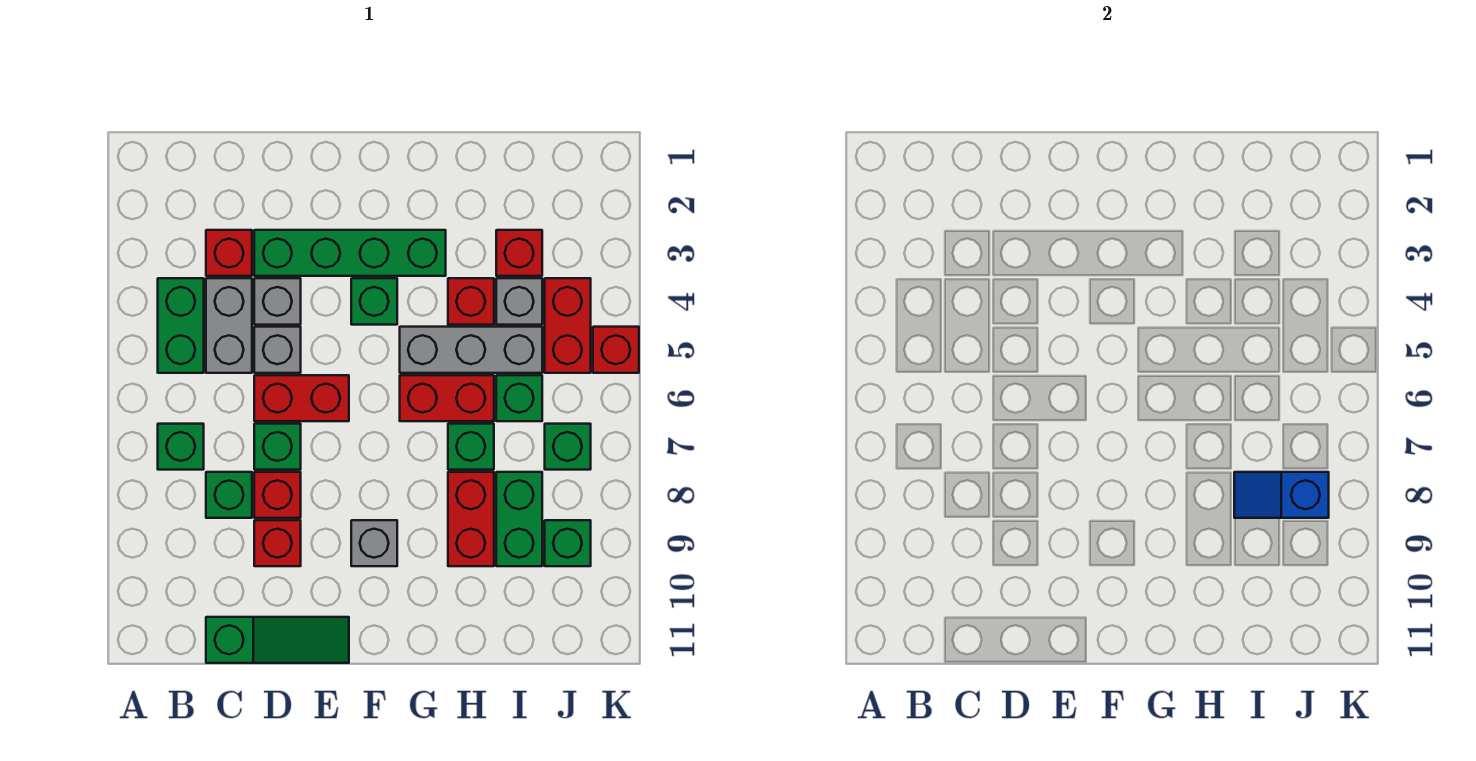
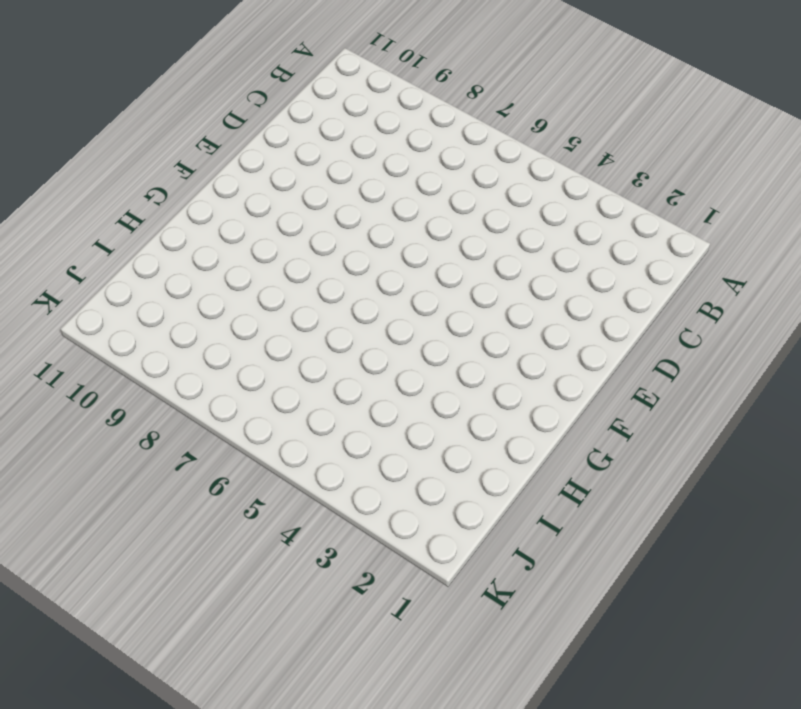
none -> green brick B4:B5 level 1
none -> green brick B7 level 1
none -> red brick C3 level 1

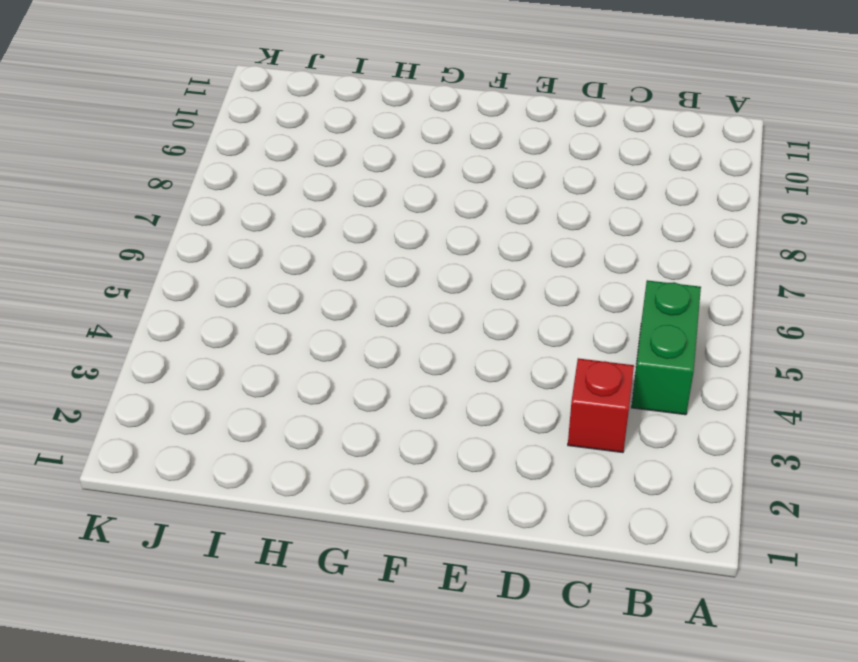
none -> green brick B7 level 1
none -> grey brick C4:C5 level 1
none -> green brick C8 level 1

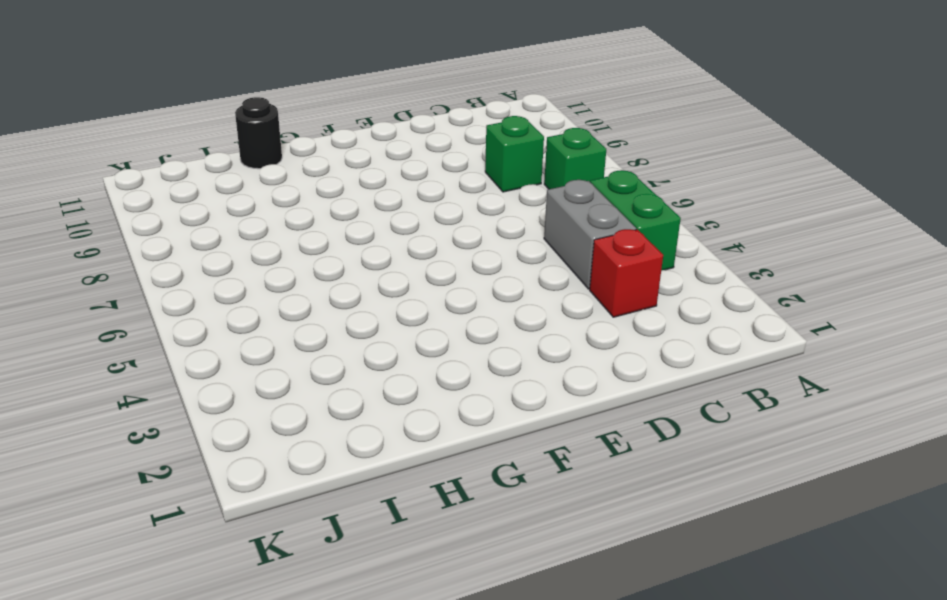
black round brick H11 level 1 -> none
none -> green slope C11:E11 level 1 top C
none -> green brick D3:G3 level 1
none -> grey brick D4 level 1

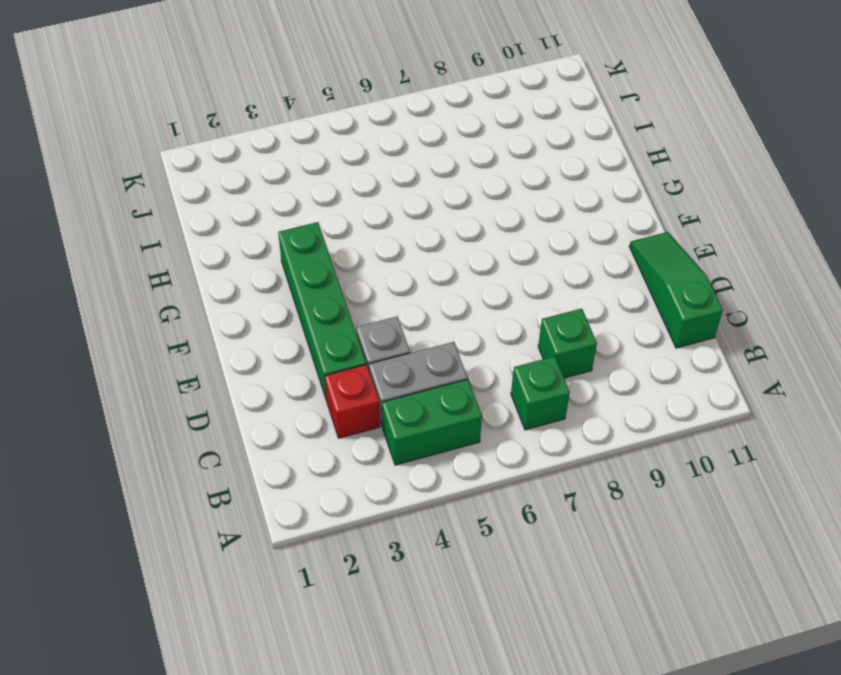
none -> grey brick D5 level 1
none -> red brick D6:E6 level 1
none -> green brick D7 level 1

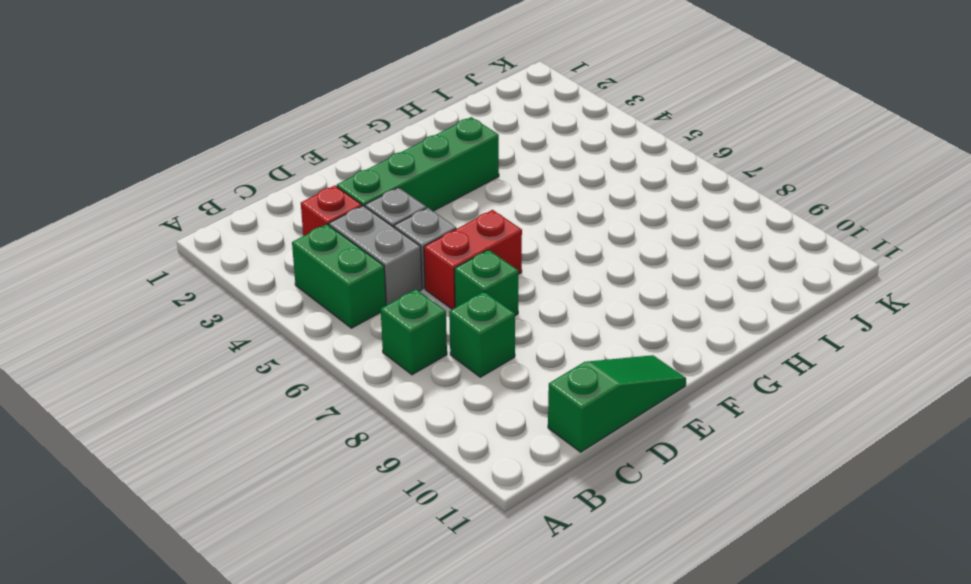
none -> red brick D8 level 1
none -> red brick D9 level 1
none -> green brick F4 level 1

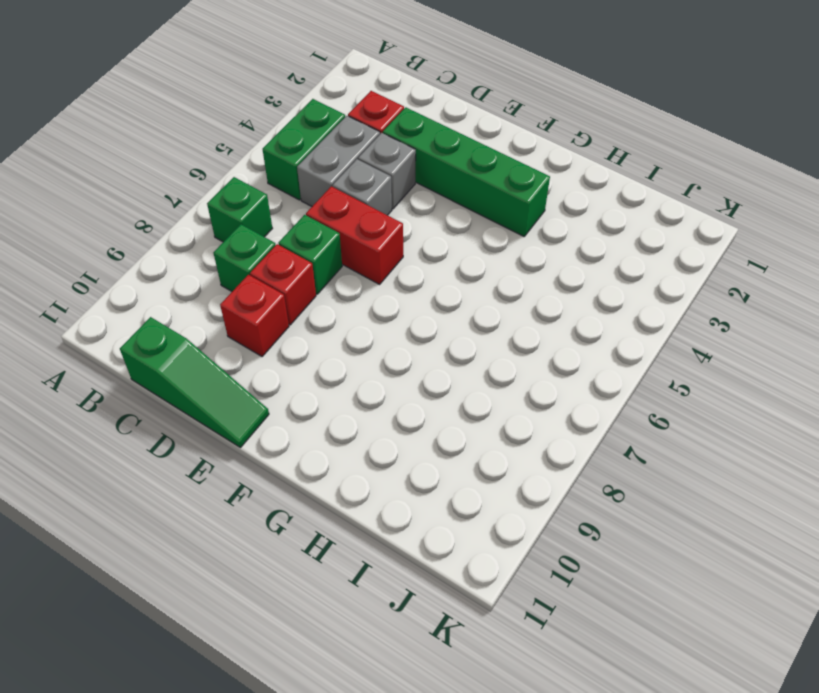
none -> green brick F4 level 1
none -> grey brick F9 level 1
none -> grey brick G5:I5 level 1

